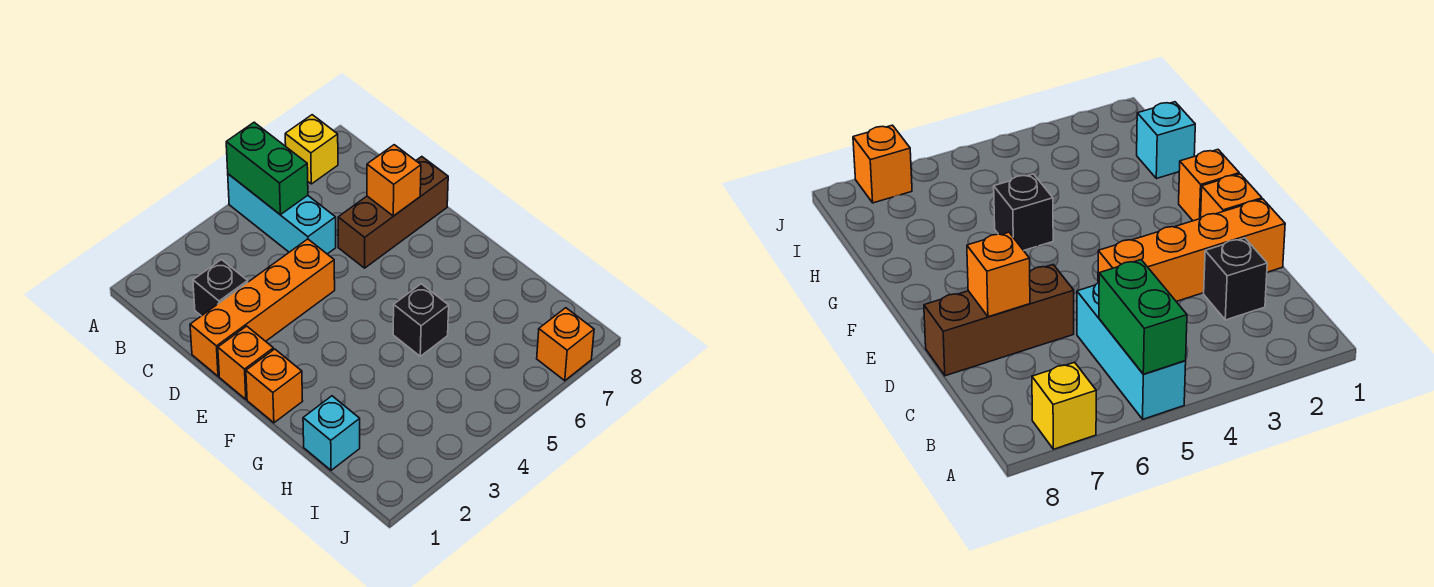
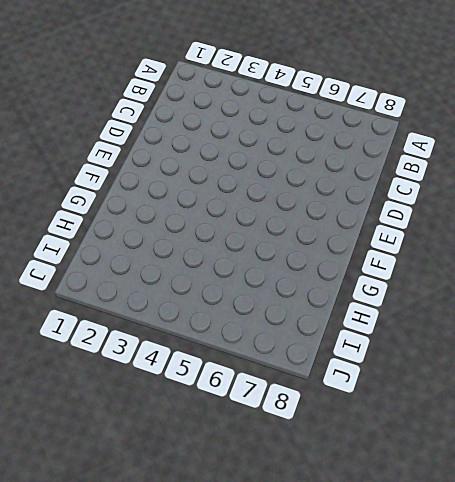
none -> cyan brick A5:C5 level 1
none -> yellow brick A7 level 1
none -> black brick C2 level 1

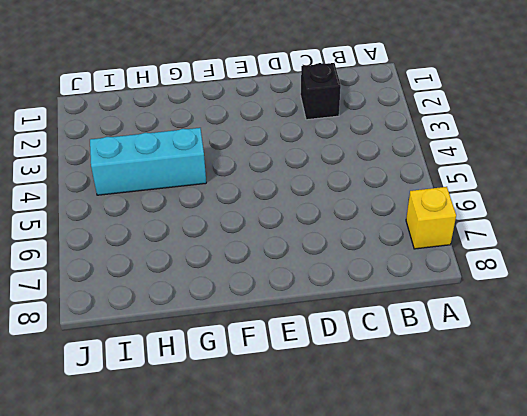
cyan brick G4:I4 level 1 -> cyan brick A5:C5 level 1
none -> orange brick D1:D4 level 1
none -> brown brick D6:D8 level 1
none -> orange brick E1 level 1

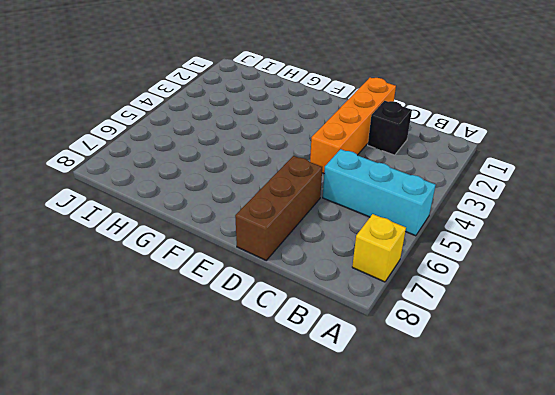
none -> orange brick E1 level 1
none -> orange brick F1 level 1
none -> black brick G5 level 1

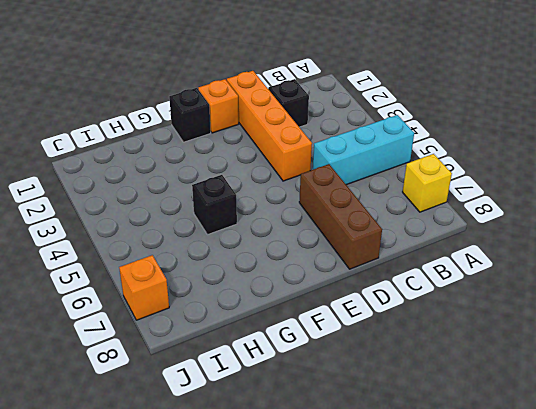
black brick F1 level 1 -> orange brick F1 level 1
none -> cyan brick H1 level 1
none -> green brick A5:B5 level 2
none -> orange brick D7 level 2

